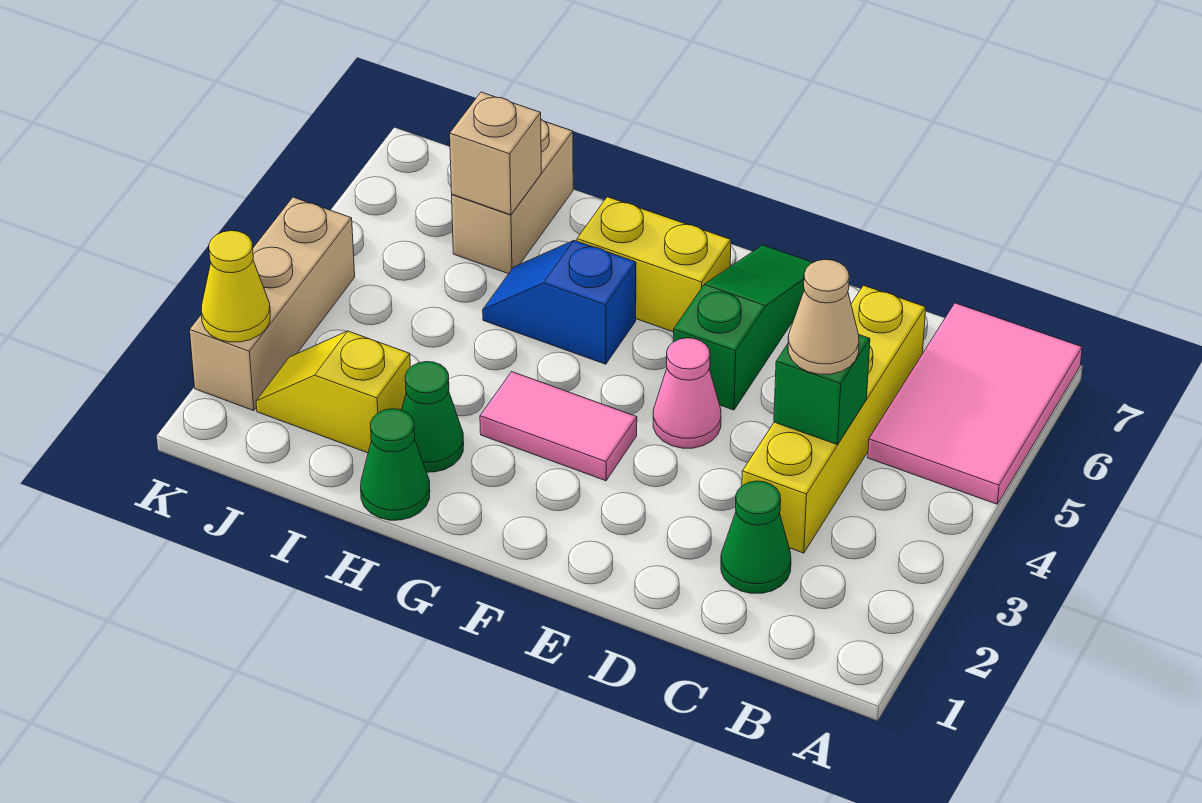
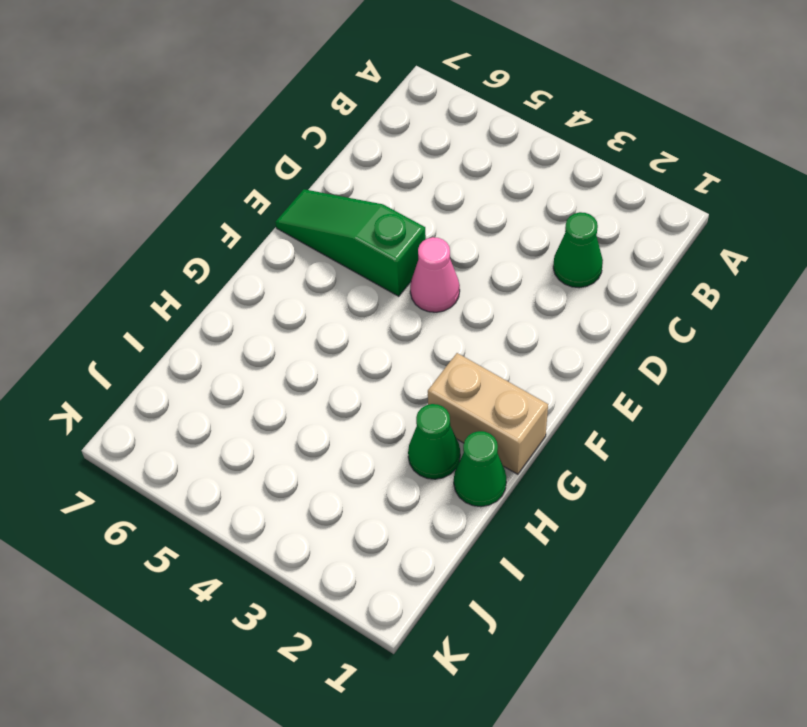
tan brick G1:G2 level 1 -> tan brick I6:I7 level 1
none -> pink tile A5:B7 level 1
none -> yellow brick C3:C6 level 1
none -> pink tile F3:G3 level 1

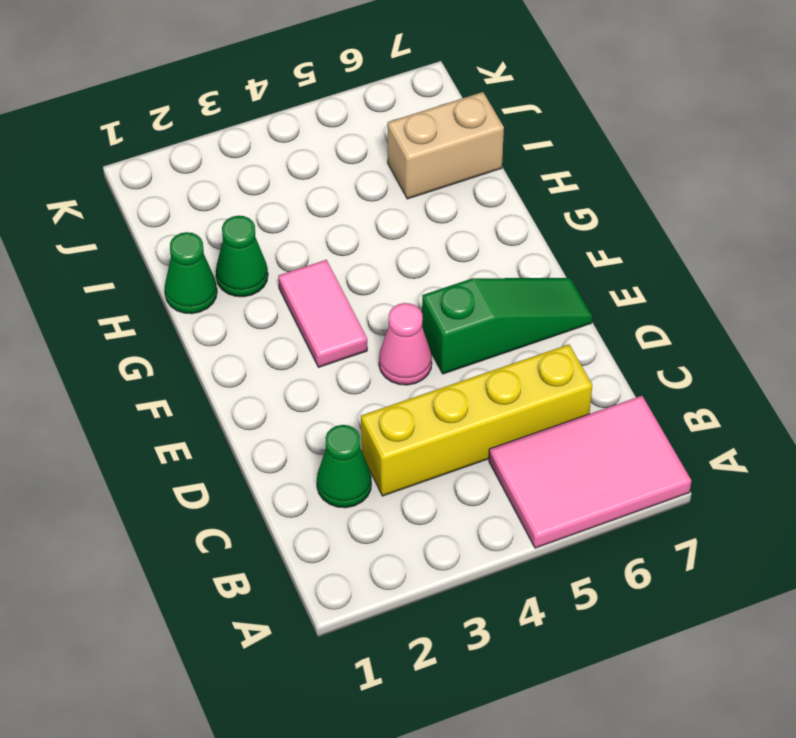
none -> yellow brick F6:G6 level 1
none -> blue slope G5:H5 level 1 top G
none -> yellow slope I2:J2 level 1 top I

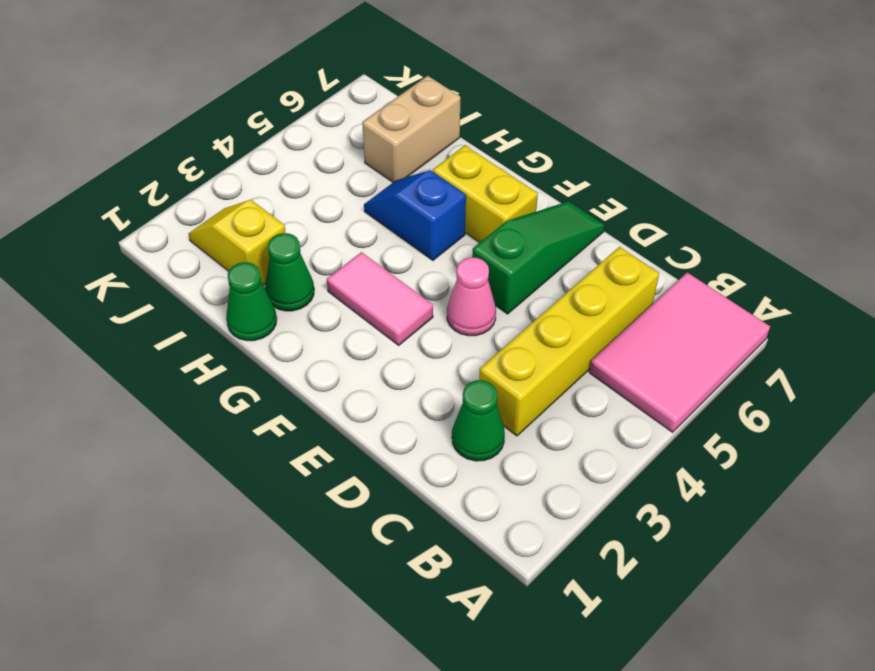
none -> tan brick K2:K4 level 1
none -> green brick C4 level 2
none -> tan brick I6 level 2

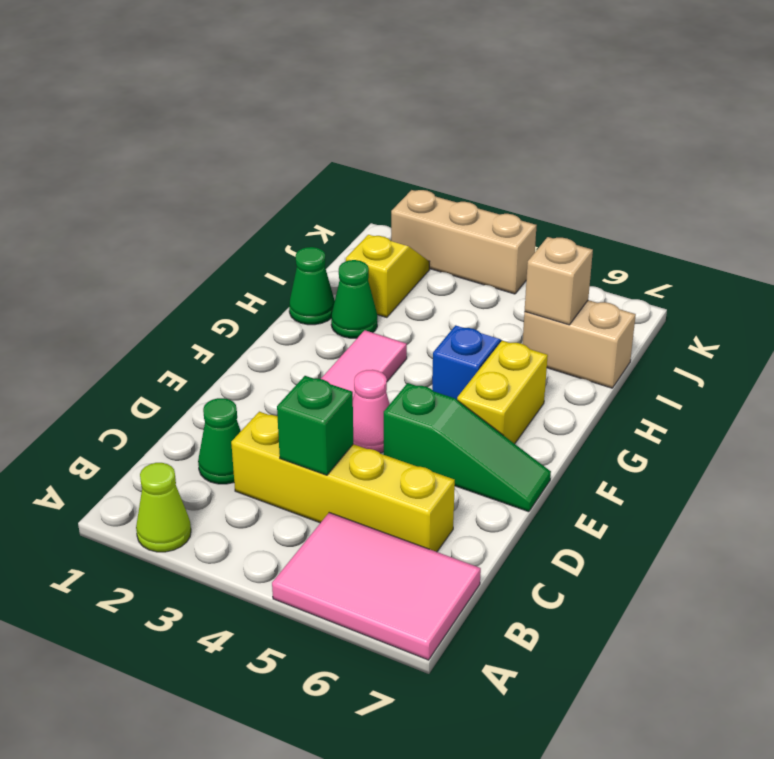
lime cone A2 level 1 -> none
none -> yellow cone K2 level 2
none -> tan cone C4 level 3

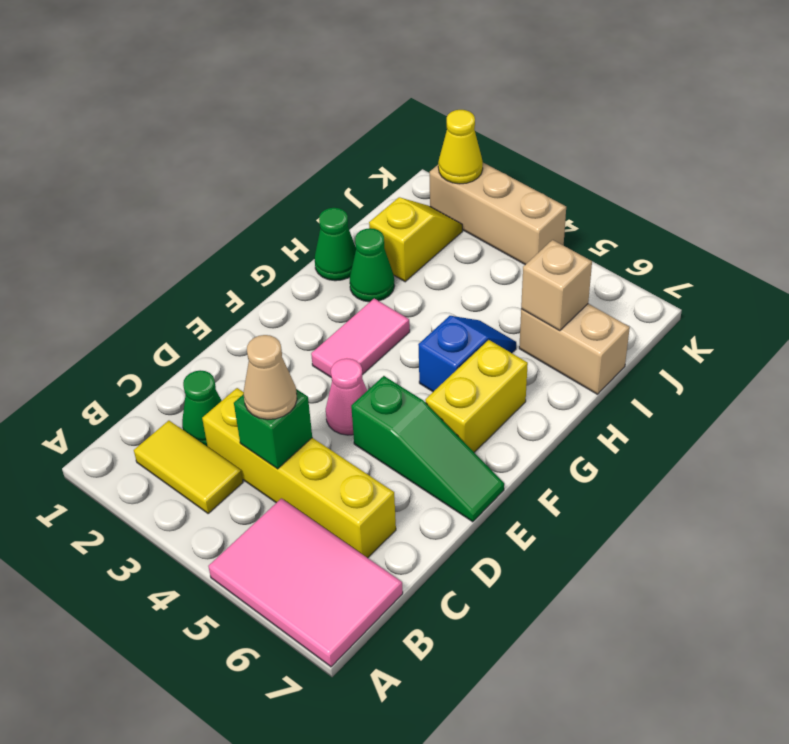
yellow tile B2:B3 level 1 -> none

